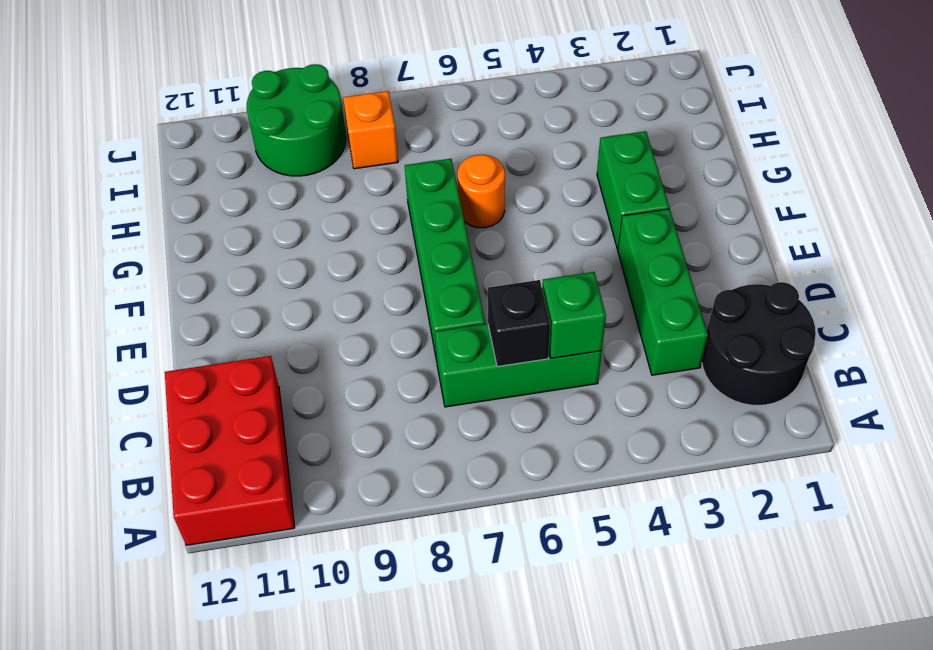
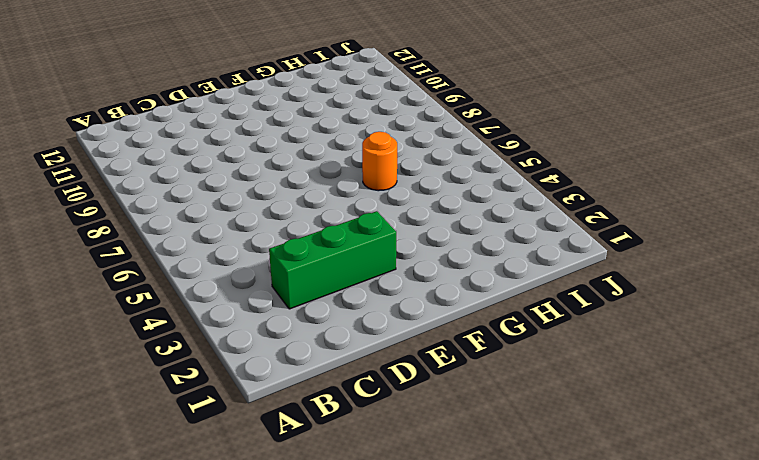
none -> red brick A11:C12 level 1
none -> black round brick B1:C2 level 1

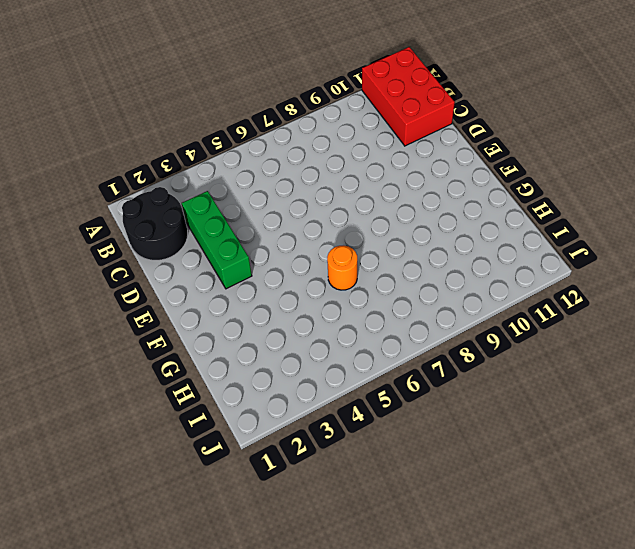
none -> green brick C5:C7 level 1
none -> green brick D7:G7 level 1

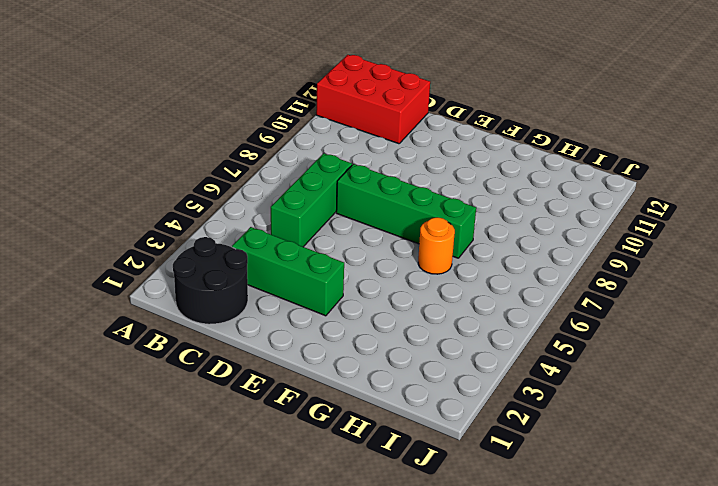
none -> green brick F3:G3 level 1
none -> orange brick I8 level 1

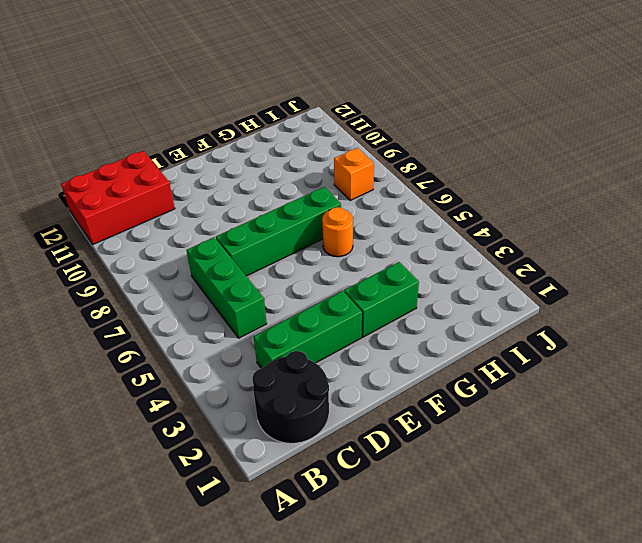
none -> green round brick I9:J10 level 1
none -> green brick C5 level 2

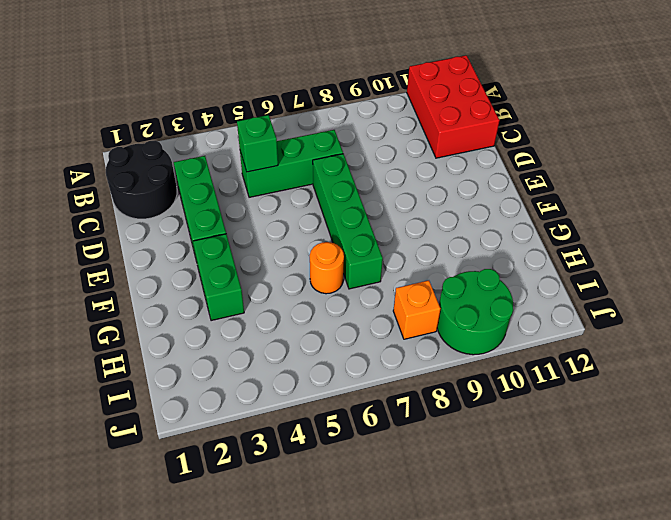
none -> black brick C6 level 2

